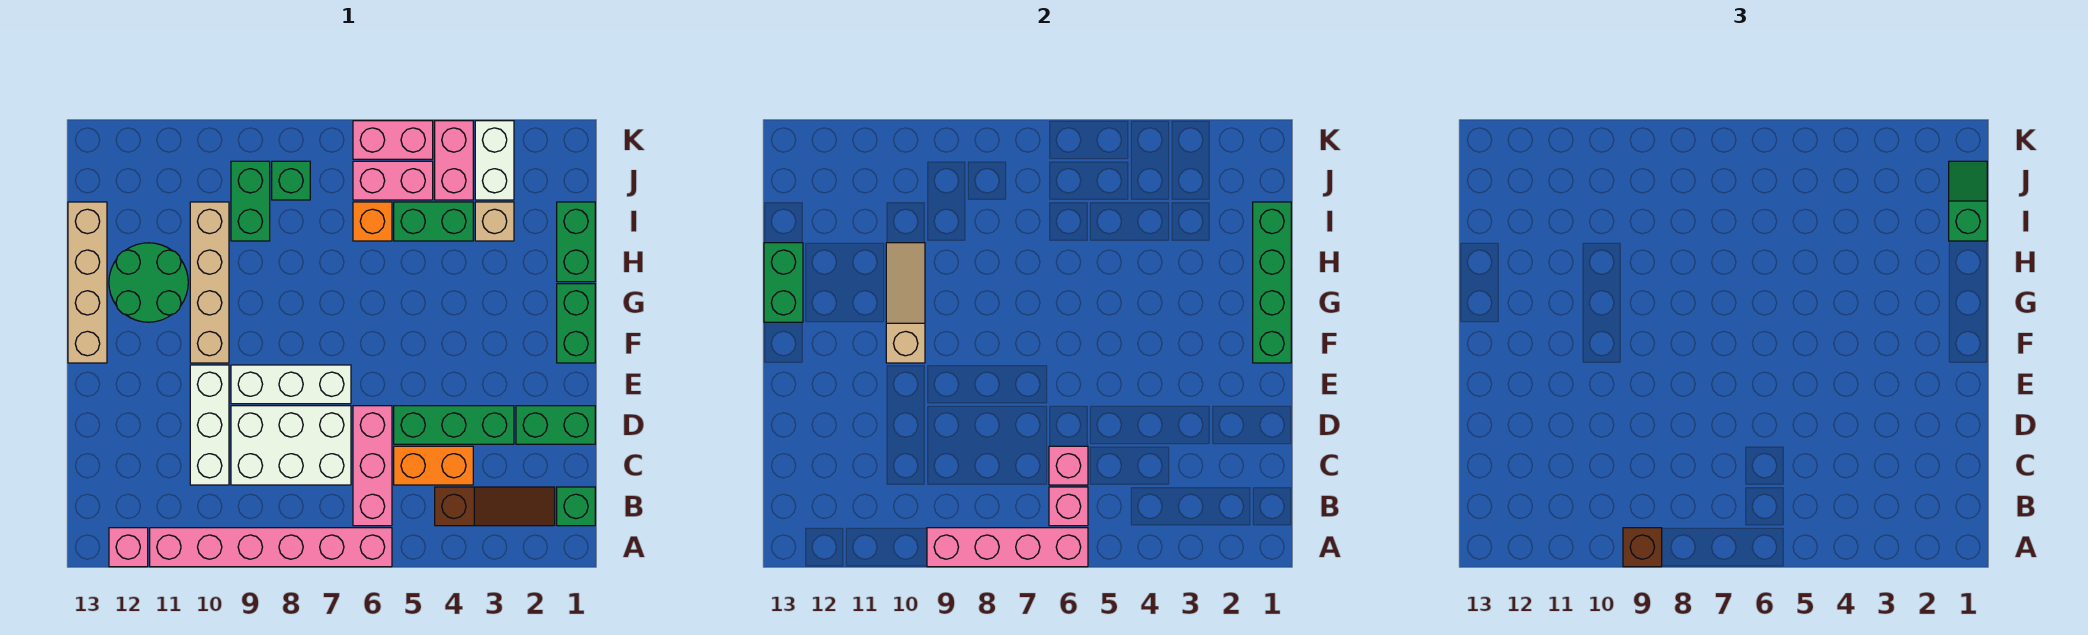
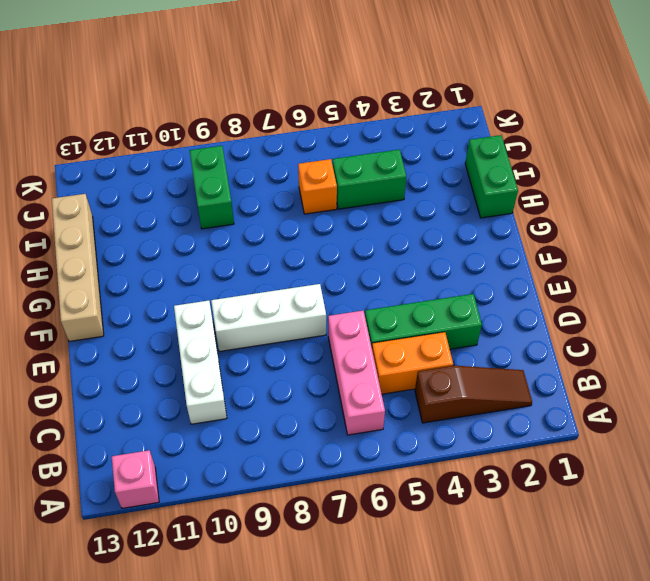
none -> pink brick A6:A11 level 1
none -> green brick B1 level 1
none -> white brick C7:D9 level 1
none -> green brick D1:D2 level 1

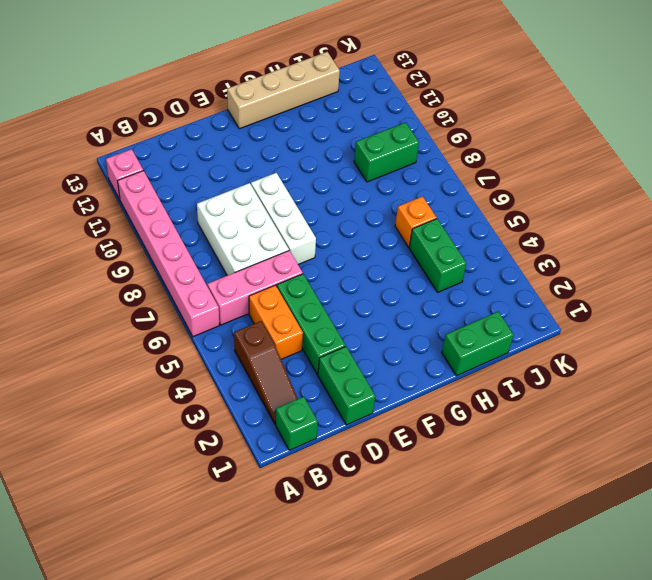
none -> white brick C10:E10 level 1
none -> green brick F1:G1 level 1
none -> tan brick F10:I10 level 1
none -> green round brick G11:H12 level 1

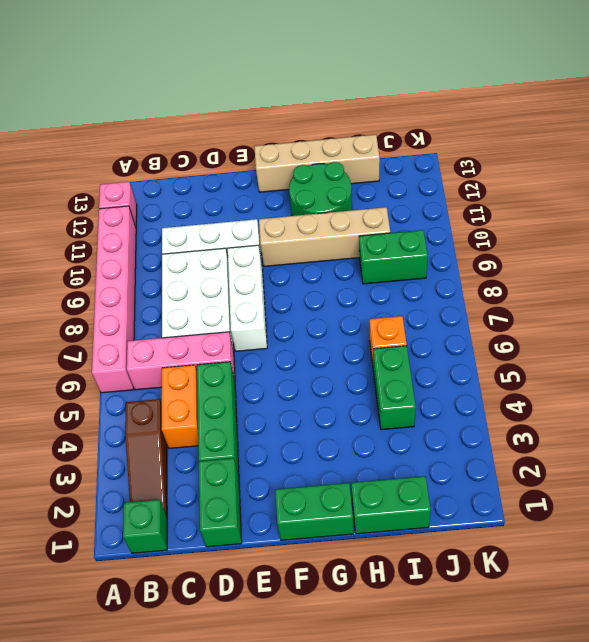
none -> tan brick I3 level 1
none -> white brick J3:K3 level 1
none -> pink brick J4:K4 level 1
none -> pink brick J5:J6 level 1

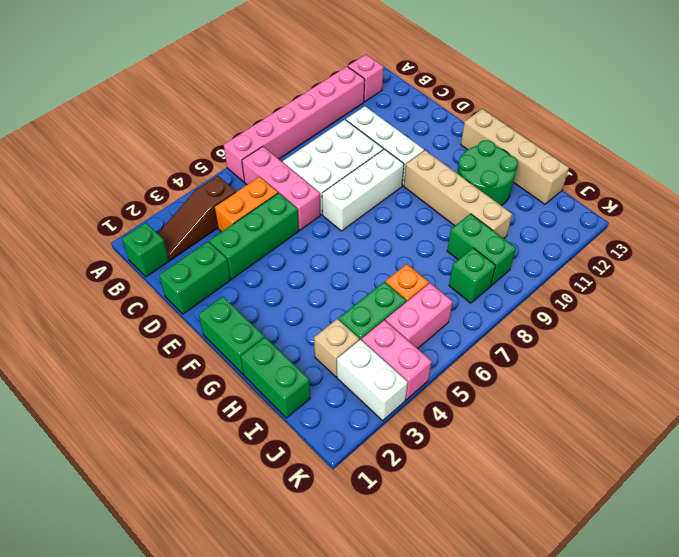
none -> pink brick K5:K6 level 1
none -> pink brick A6:A9 level 2
none -> pink brick B6 level 2
none -> pink brick C6 level 2

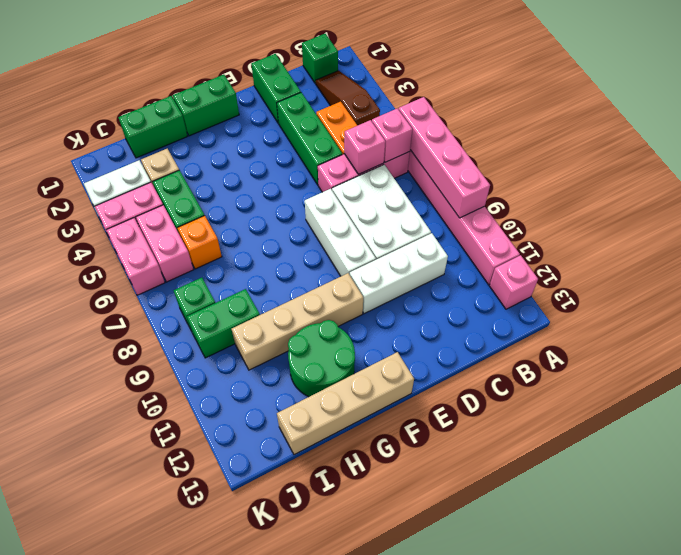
none -> green brick F1:I1 level 2
none -> tan slope F10:H10 level 2 top F
none -> green brick G13:H13 level 2
none -> brown brick A9 level 3

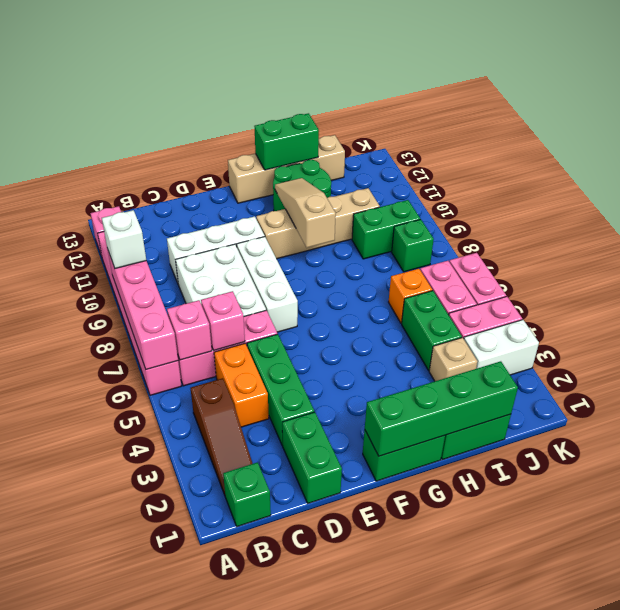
white brick A9 level 3 -> brown brick A9 level 3
tan slope G9:G11 level 2 top 9 -> tan slope F10:H10 level 2 top F
none -> green slope I1:J1 level 3 top I

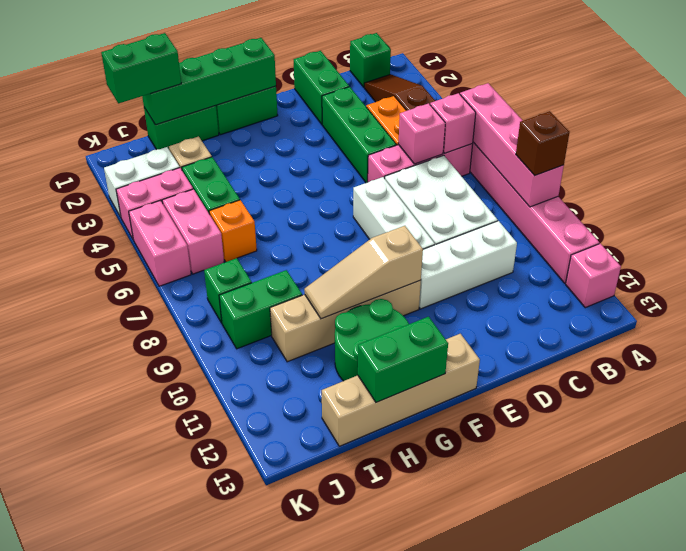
green brick I1:J1 level 3 -> green slope I1:J1 level 3 top I

